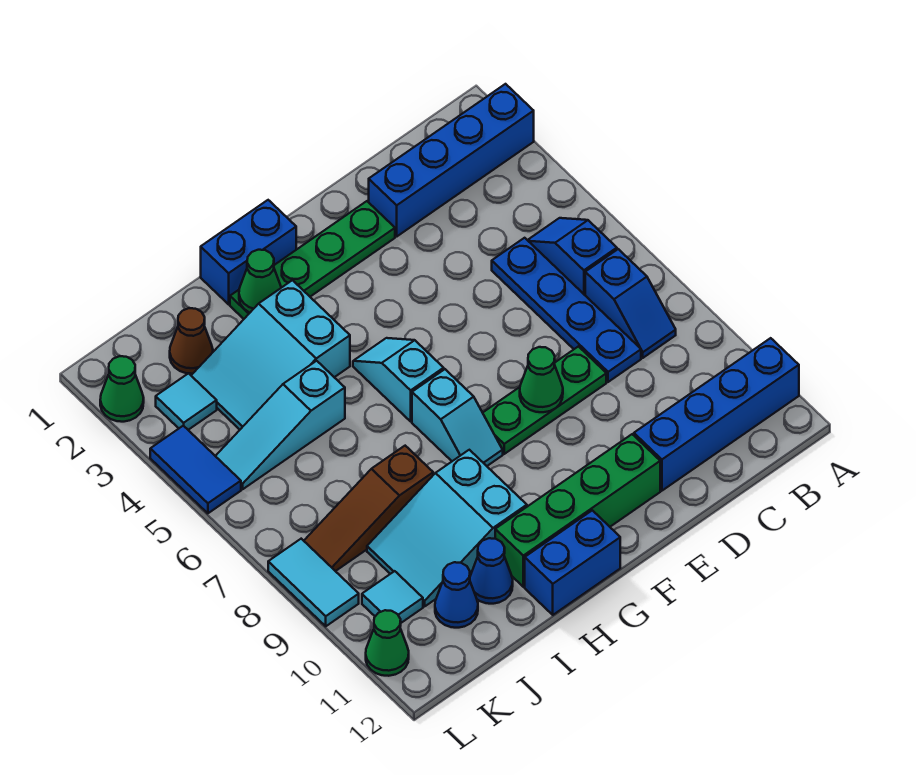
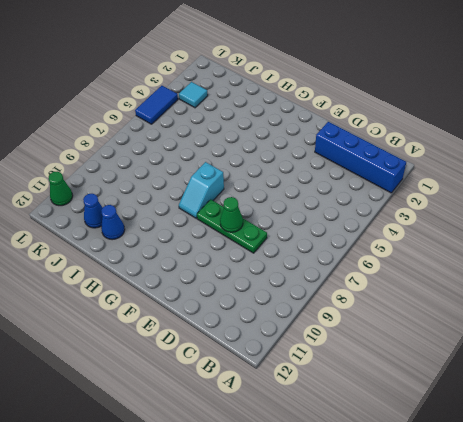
none -> blue brick A11:D11 level 1
none -> blue slope B5:B6 level 1 top 6
none -> blue slope B7:B8 level 1 top 7

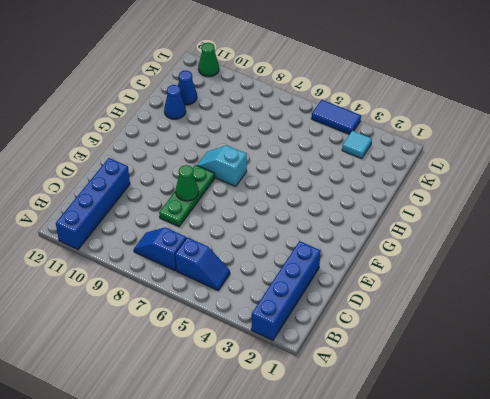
none -> blue plate C5:C8 level 1
none -> green plate E2:H2 level 1
none -> green brick E11:H11 level 1

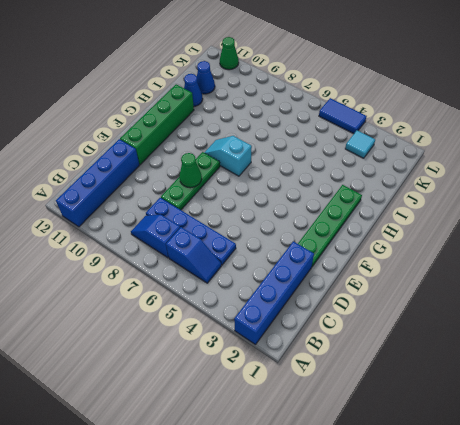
none -> blue brick G1:H1 level 1
none -> cyan slope G5:G6 level 1 top 6
none -> blue brick G12:H12 level 1

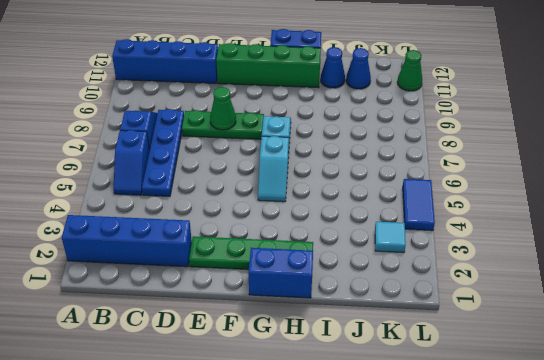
none -> cyan slope H3:J4 level 1 top H
none -> cyan slope H9:J10 level 1 top H
none -> cyan slope I5:K5 level 1 top I

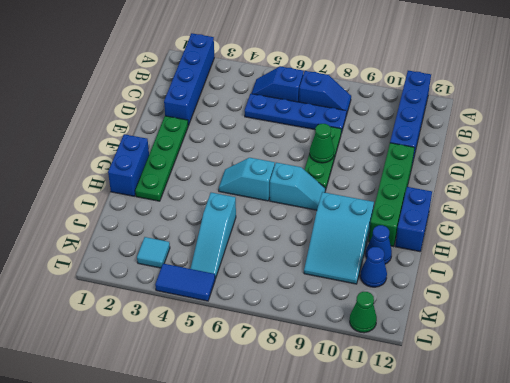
none -> cyan slope H3:J4 level 1 top H
none -> brown slope I8:K8 level 1 top I
none -> brown cone J2 level 1

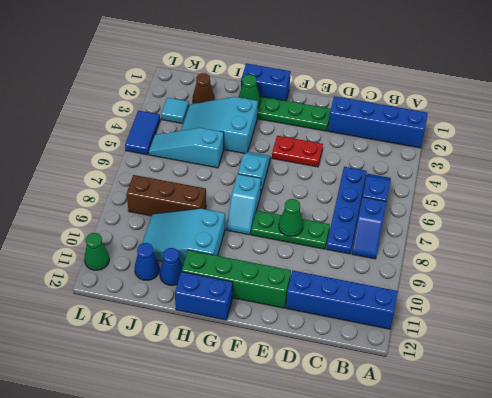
red plate E4:F4 level 1 -> none
brown brick I8:K8 level 1 -> brown slope I8:K8 level 1 top I
none -> cyan tile K10 level 1
none -> green cone L2 level 1
none -> cyan tile L8:L9 level 1

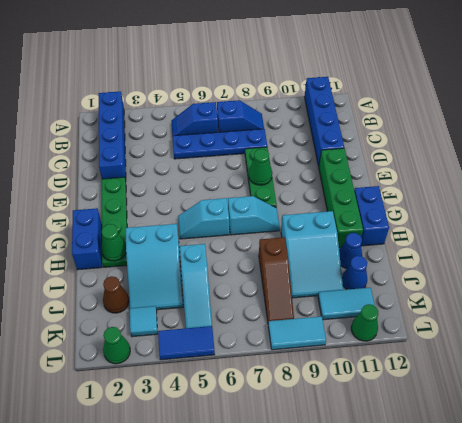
cyan tile K10:K11 level 1 -> cyan tile K10 level 1

